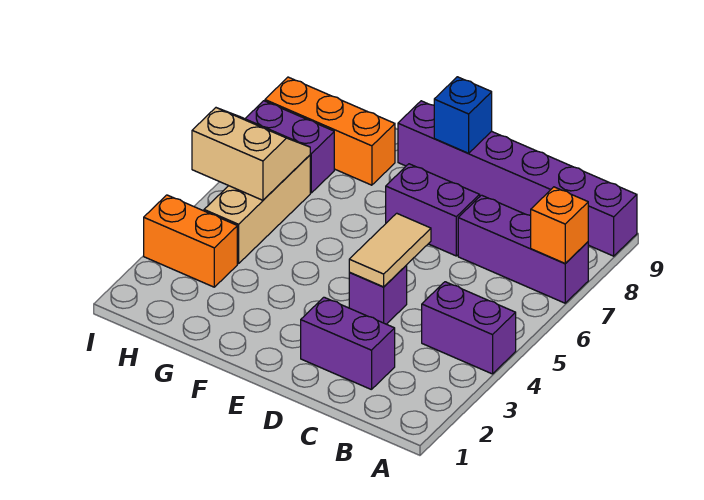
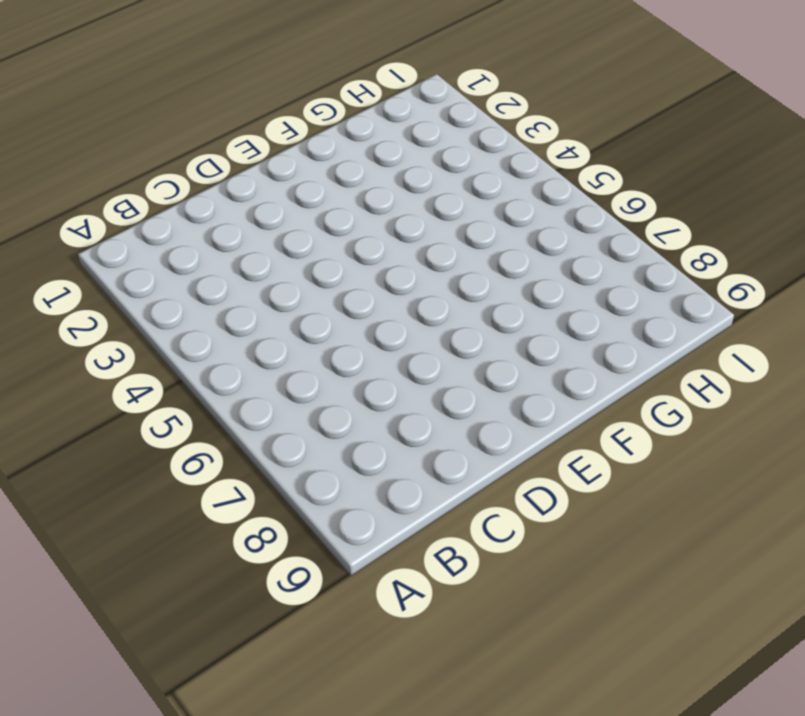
none -> purple brick A4:B4 level 1
none -> purple brick A7:C7 level 1
none -> purple brick A9:F9 level 1

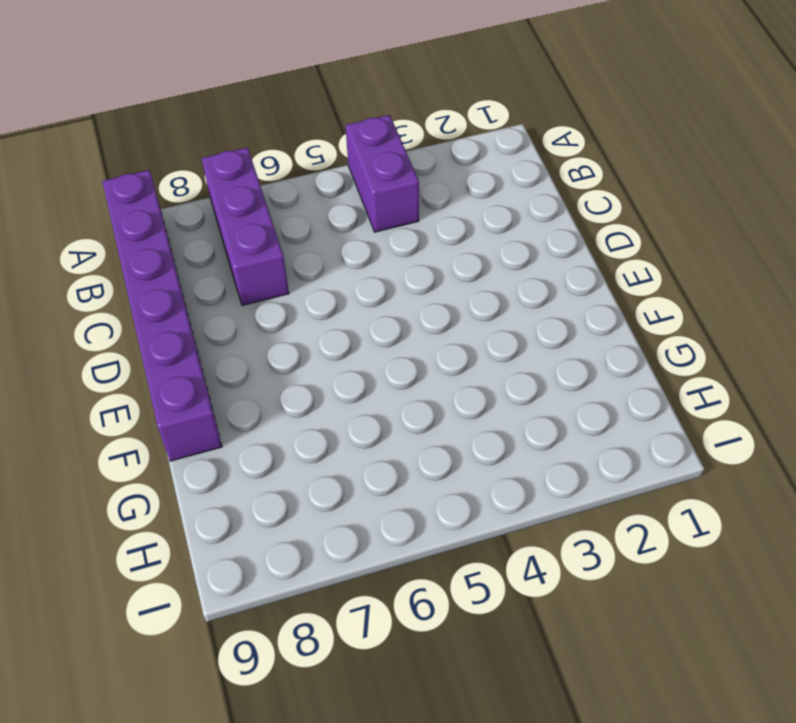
none -> purple brick C2:D2 level 1
none -> purple brick D4 level 1
none -> purple brick D7:E7 level 1

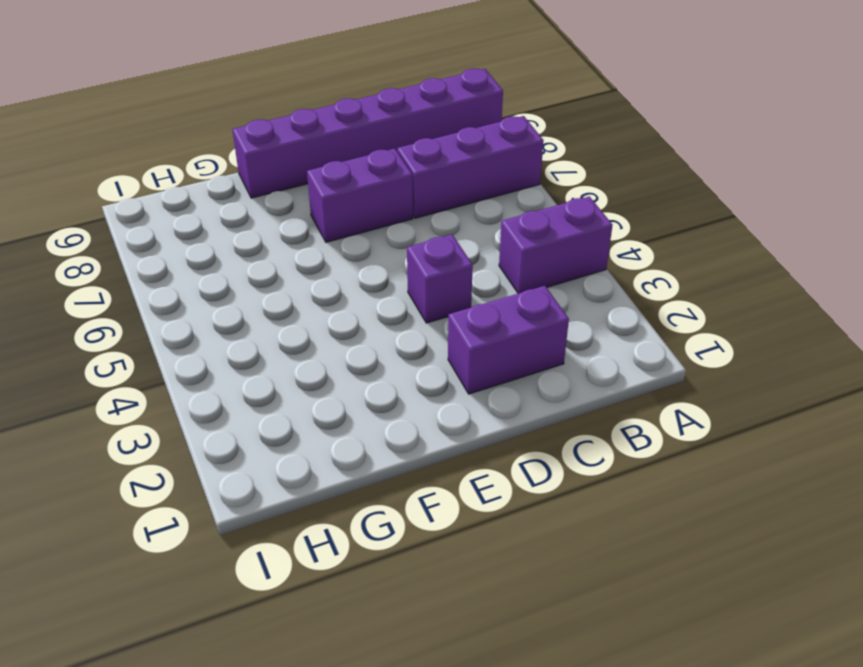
none -> orange brick G8:I8 level 1
none -> orange brick H3:I3 level 1
none -> tan brick H4:H6 level 1

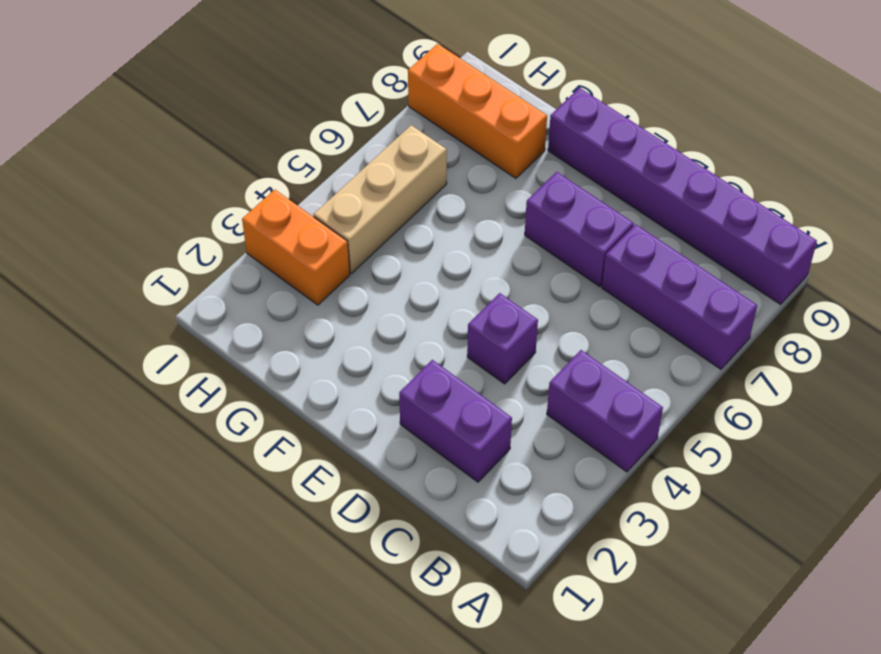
none -> purple brick H7:I7 level 1
none -> orange brick A7 level 2
none -> tan tile D4:D5 level 2

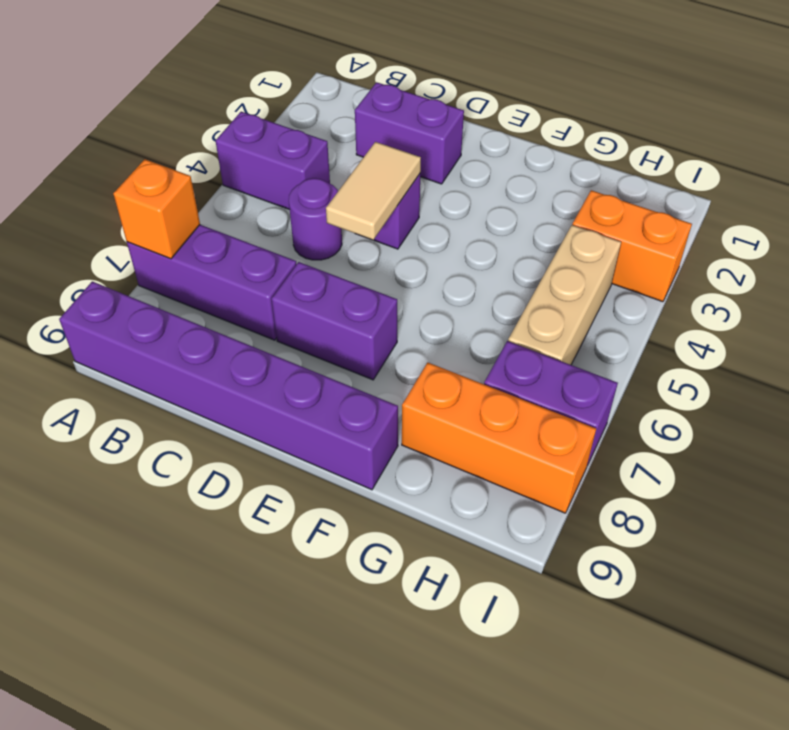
purple round brick C5 level 1 -> none
none -> blue brick E9 level 2
none -> tan slope H5:I6 level 2 top 5

